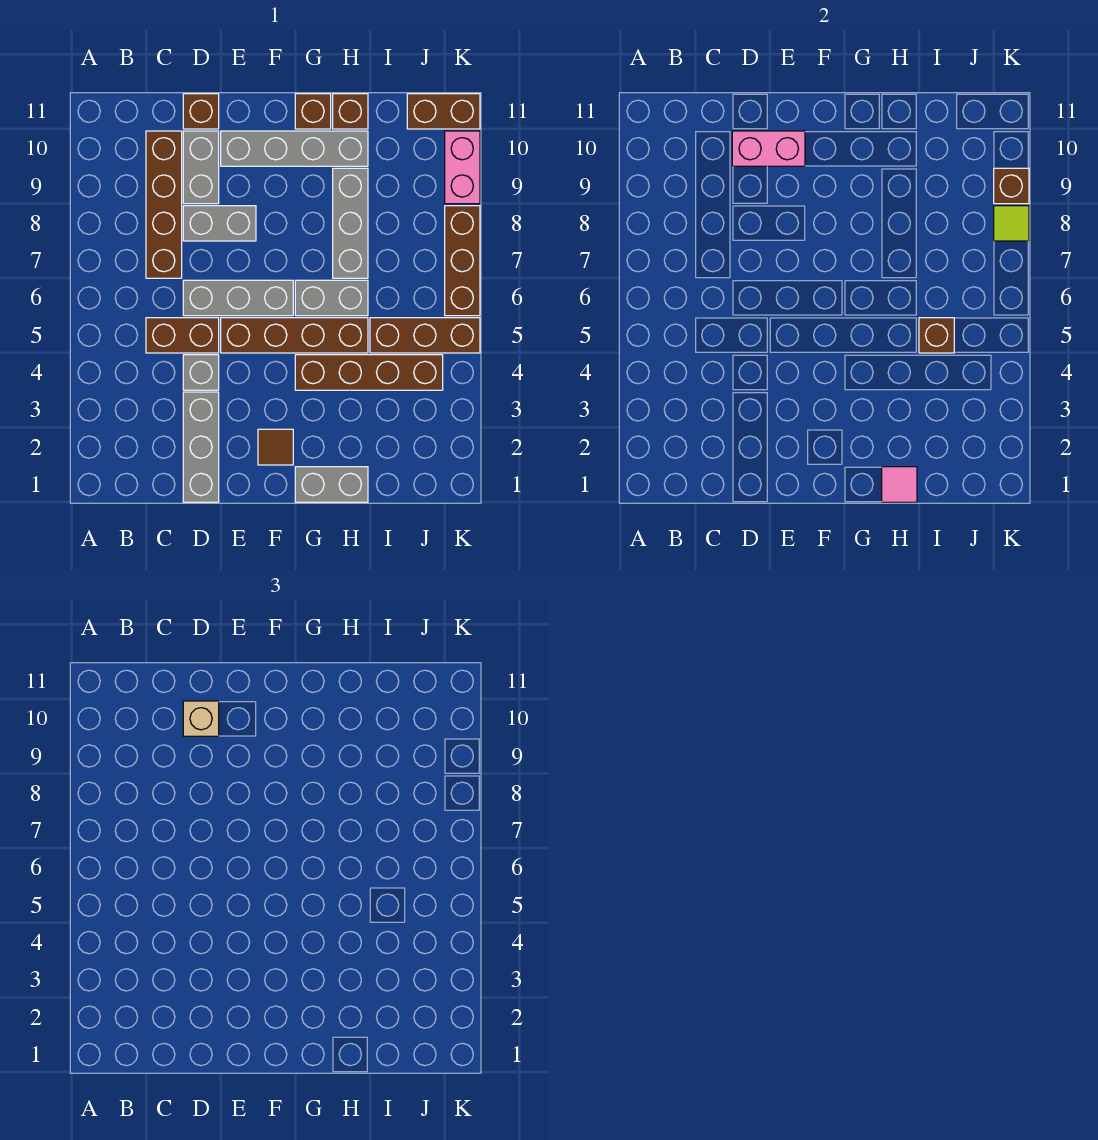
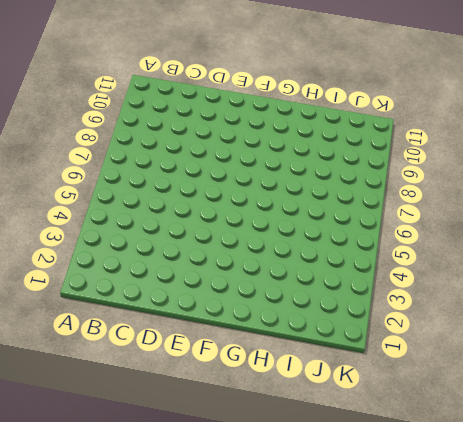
none -> brown brick C5:D5 level 1
none -> brown brick C7:C10 level 1
none -> grey brick D1:D3 level 1

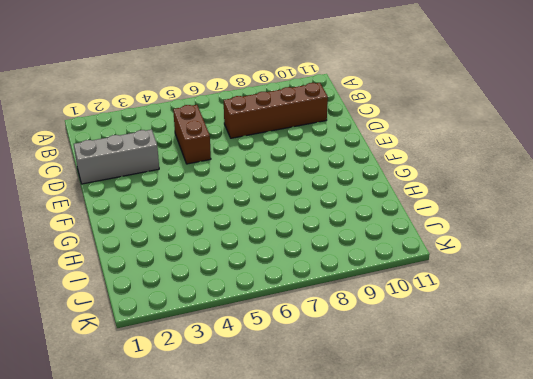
none -> grey brick D4 level 1
none -> grey brick D6:F6 level 1
none -> grey brick D8:E8 level 1

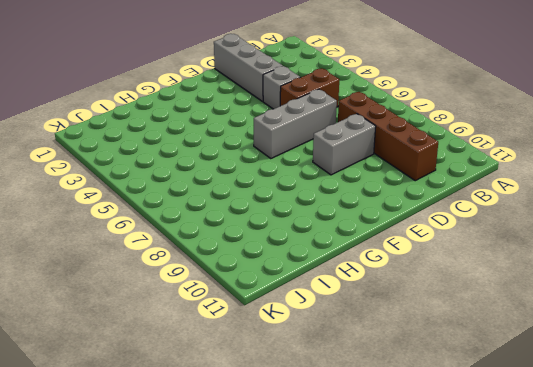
none -> grey brick D9:D10 level 1
none -> brown brick D11 level 1
none -> brown brick E5:H5 level 1

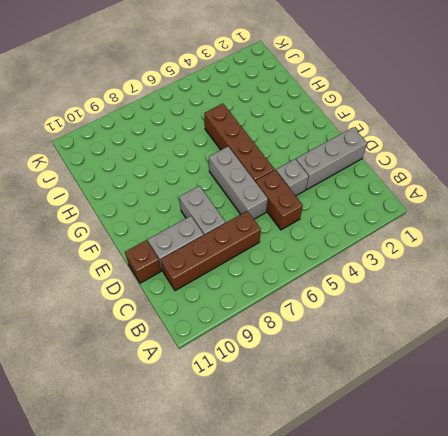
none -> grey brick E10:H10 level 1
none -> brown tile F2 level 1
none -> grey brick G1:H1 level 1

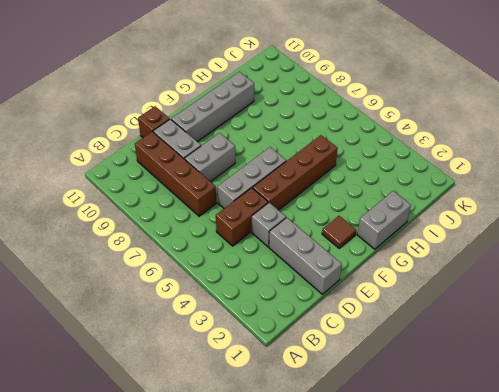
none -> brown brick G4:J4 level 1
none -> grey brick G6:H6 level 1
none -> brown brick G11 level 1

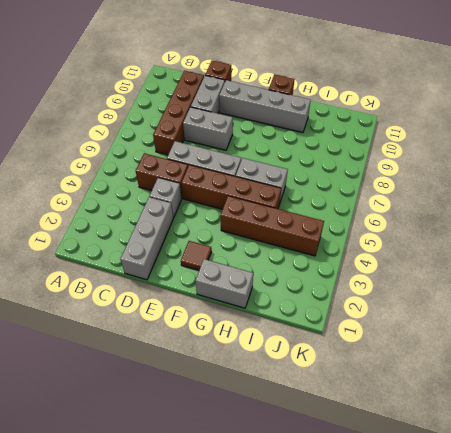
none -> grey brick H7:H9 level 1
none -> brown brick H11 level 1
none -> brown brick I5:K5 level 1

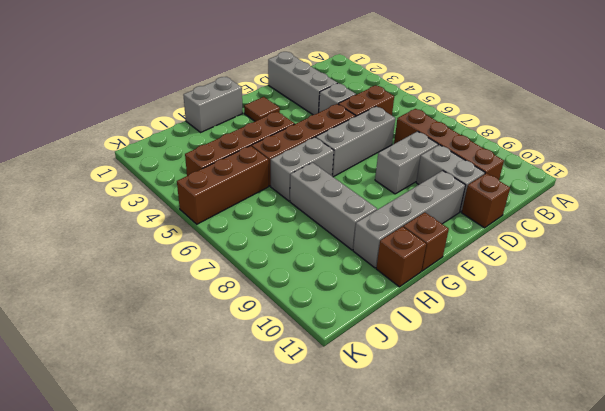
none -> brown brick J11:K11 level 1
none -> brown brick K6:K8 level 1
none -> pink brick K9:K10 level 1

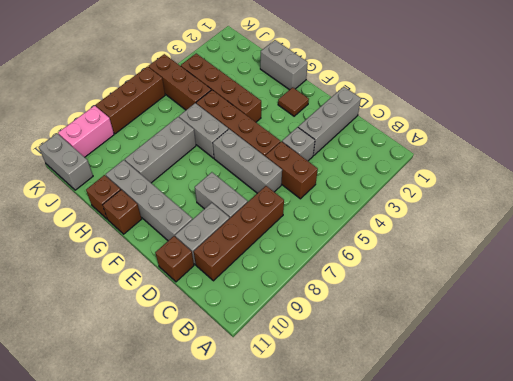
grey brick J11:K11 level 1 -> brown brick J11:K11 level 1
none -> pink brick D10:E10 level 2
none -> pink tile H1 level 2
none -> brown brick I5 level 2

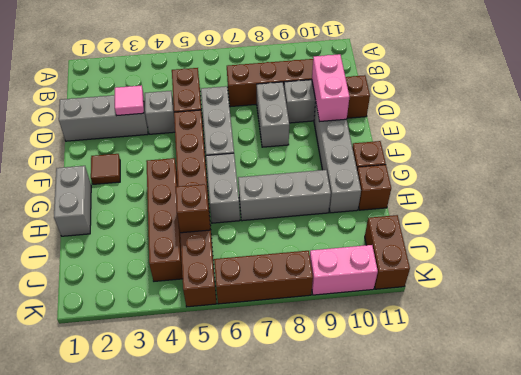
pink tile D3 level 2 -> pink tile H1 level 2
none -> lime tile K8 level 2
none -> brown brick K9 level 2
none -> tan brick D10 level 3

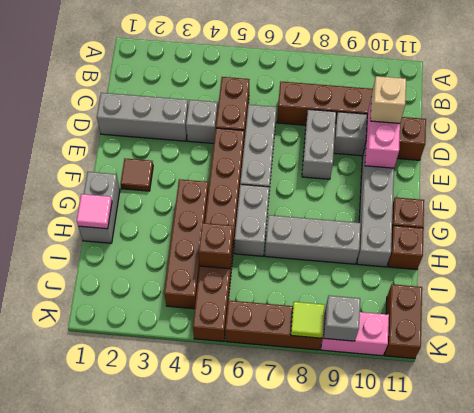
grey brick K9 level 2 -> brown brick K9 level 2

